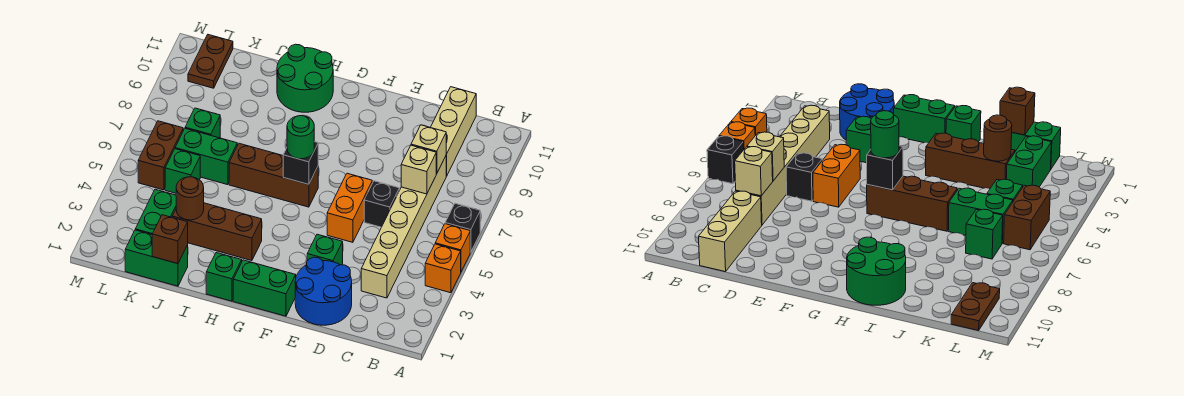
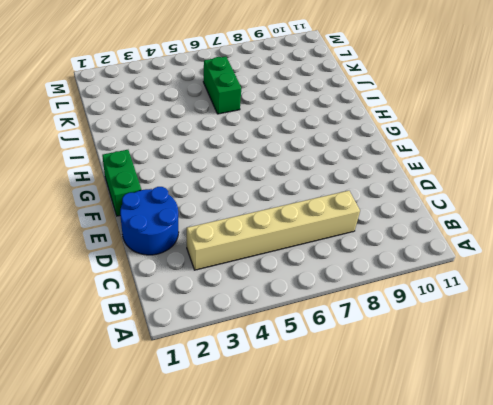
none -> orange brick A4 level 1
none -> orange brick A5 level 1
none -> black brick A6 level 1

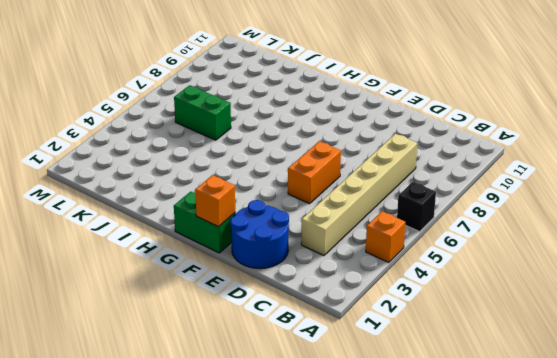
orange brick F1 level 2 -> orange brick A5 level 1
none -> tan brick C9:C11 level 1
none -> black brick D6 level 1
none -> green brick E3 level 1

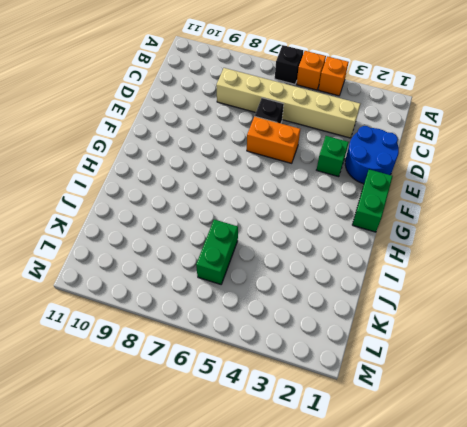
none -> tan brick C9:C11 level 1
none -> brown brick G6:I6 level 1
none -> green brick H1 level 1

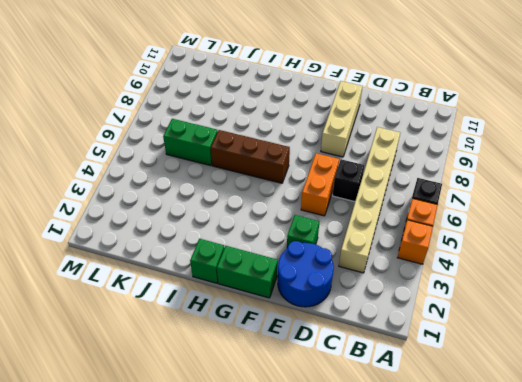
tan brick E8:E10 level 1 -> tan brick C9:C11 level 1
none -> brown brick H3:J3 level 1
none -> green round brick H10:I11 level 1
none -> green brick J1:K1 level 1

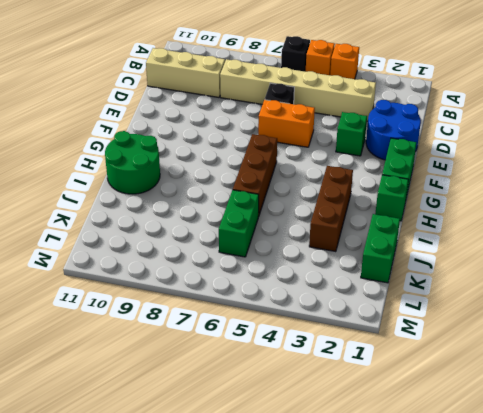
none -> green brick K2:K3 level 1
none -> green brick K5 level 1
none -> green brick K7 level 1

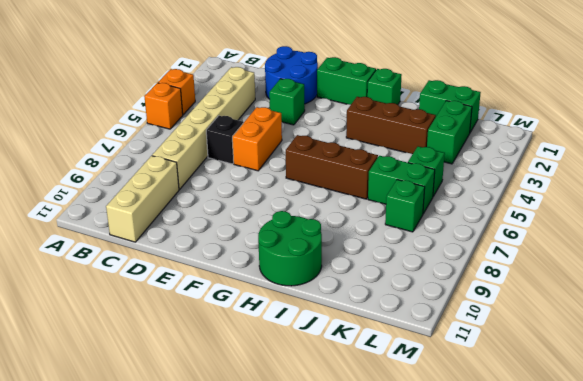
none -> black brick A6 level 1
none -> brown brick L5:L6 level 1
none -> brown plate L10:L11 level 1

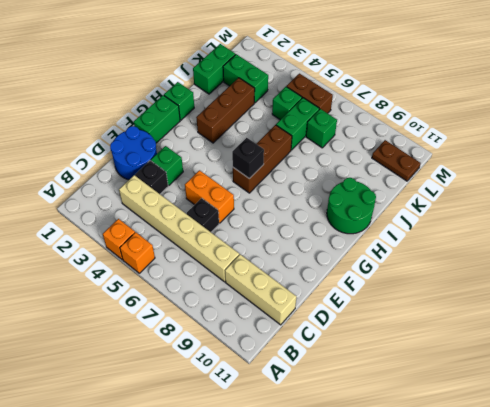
black brick D3 level 1 -> black brick A6 level 1
none -> tan brick C7 level 2
none -> tan brick C8 level 2
none -> brown brick J1 level 2

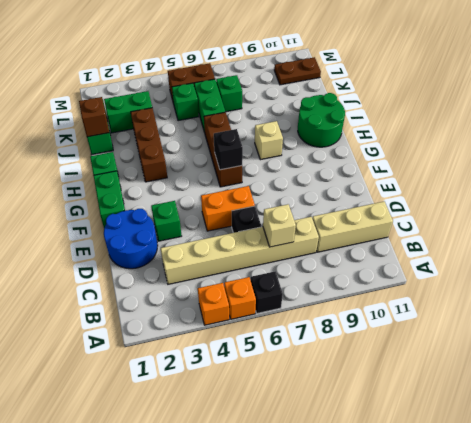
tan brick H8 level 1 -> tan brick C8 level 2
none -> brown round brick J3 level 2
none -> green round brick G6 level 3

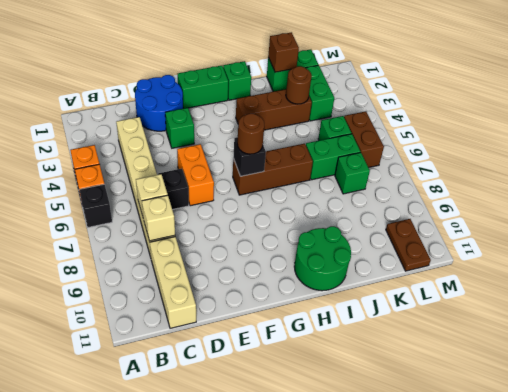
brown round brick G6 level 3 -> green round brick G6 level 3

